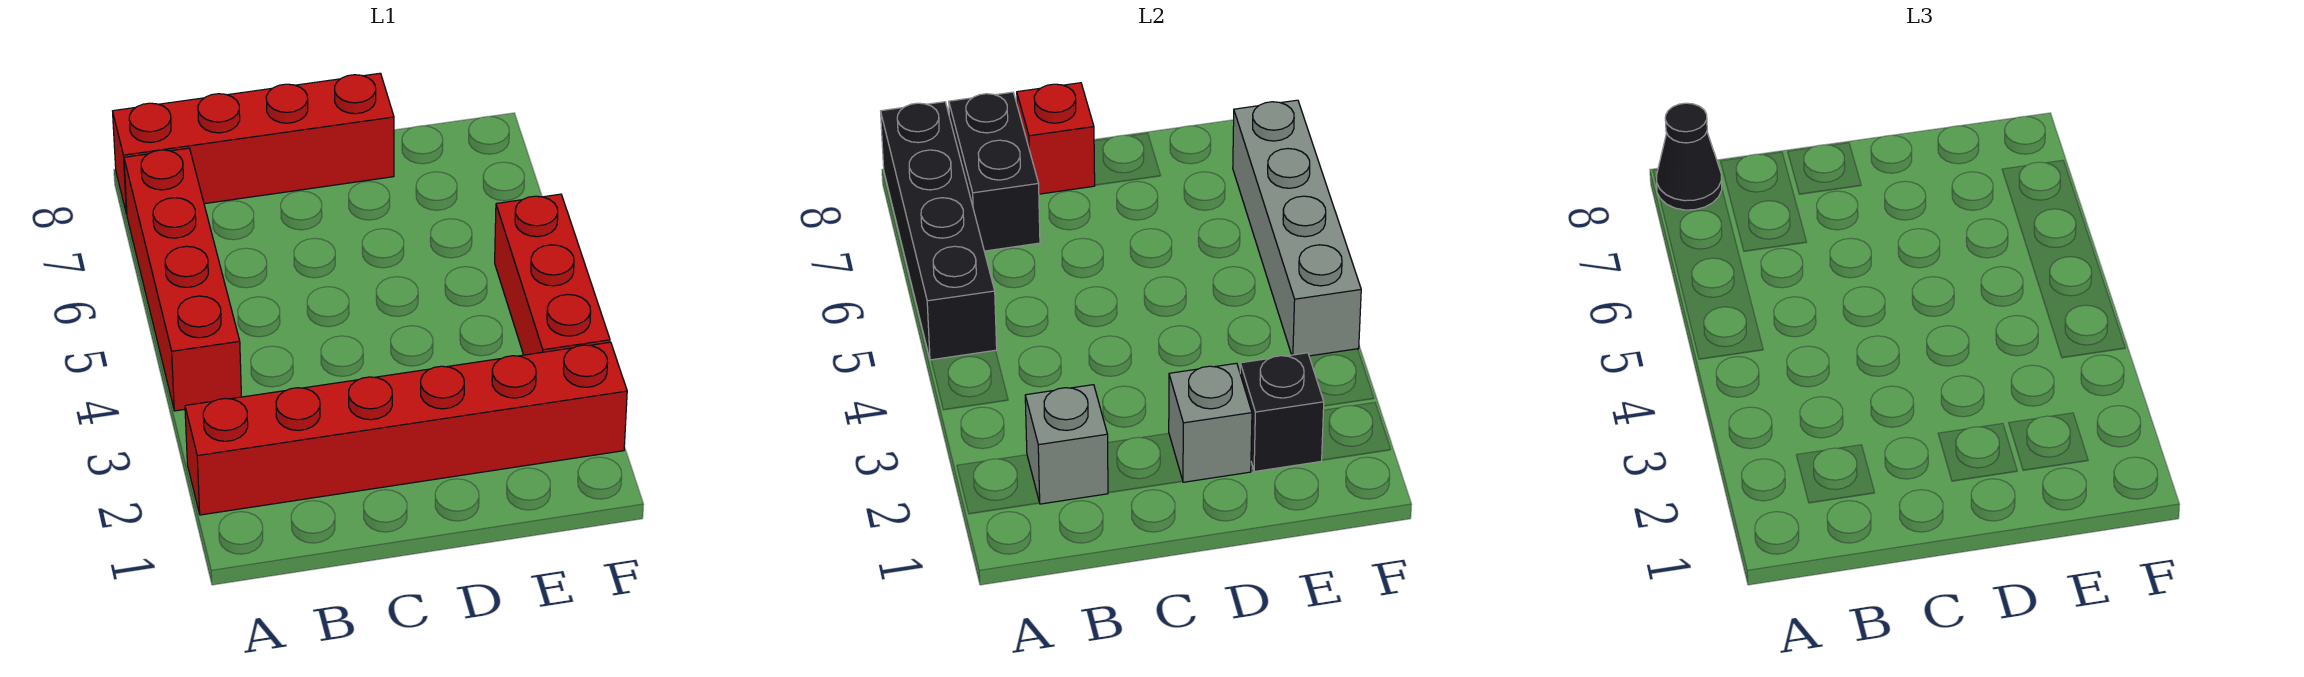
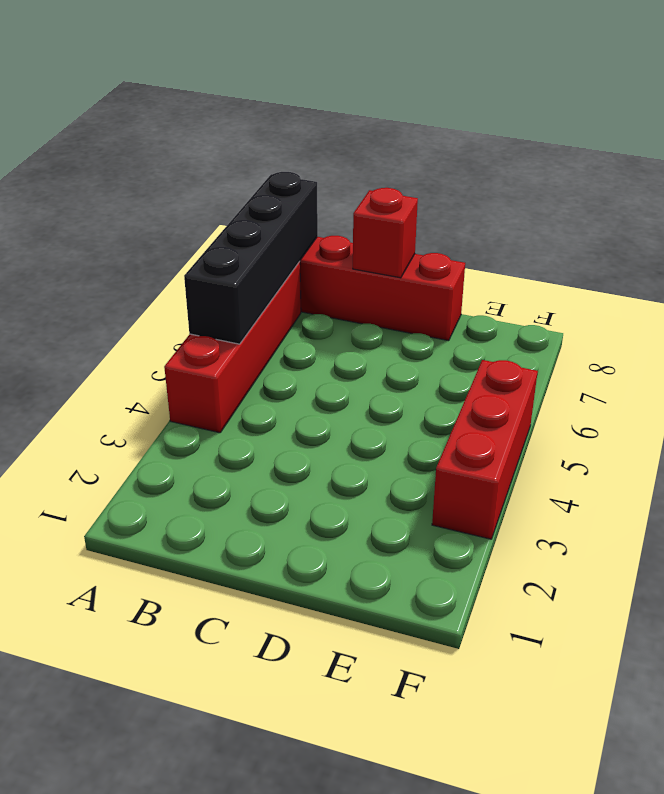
none -> red brick A2:F2 level 1
none -> grey brick B2 level 2
none -> black brick B7:B8 level 2

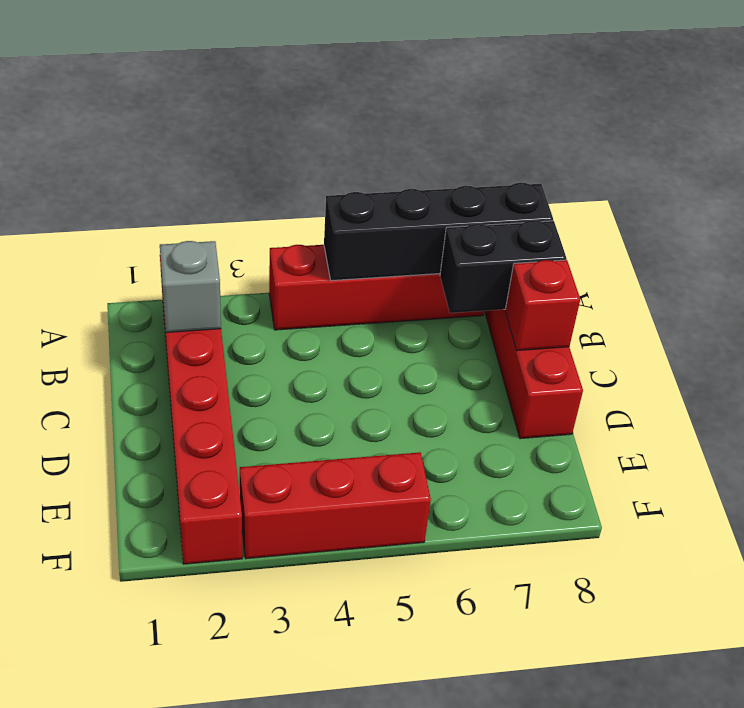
none -> grey brick D2 level 2
none -> black brick E2 level 2
none -> grey brick F4:F7 level 2

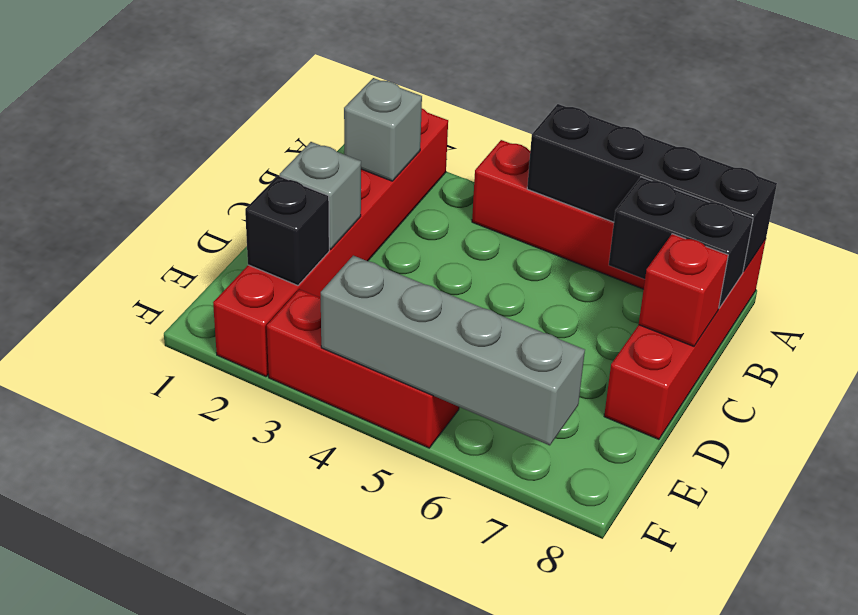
none -> black cone A8 level 3

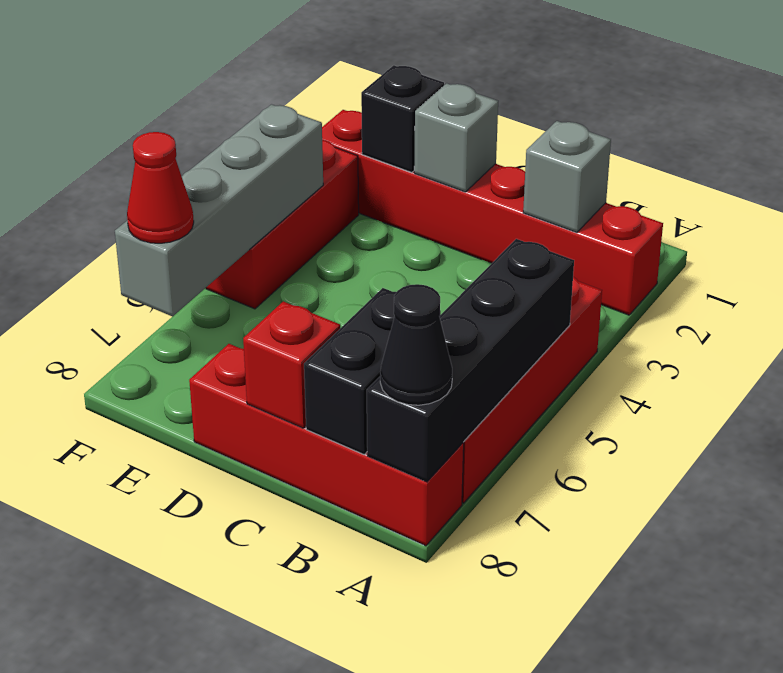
red cone F7 level 3 -> none

